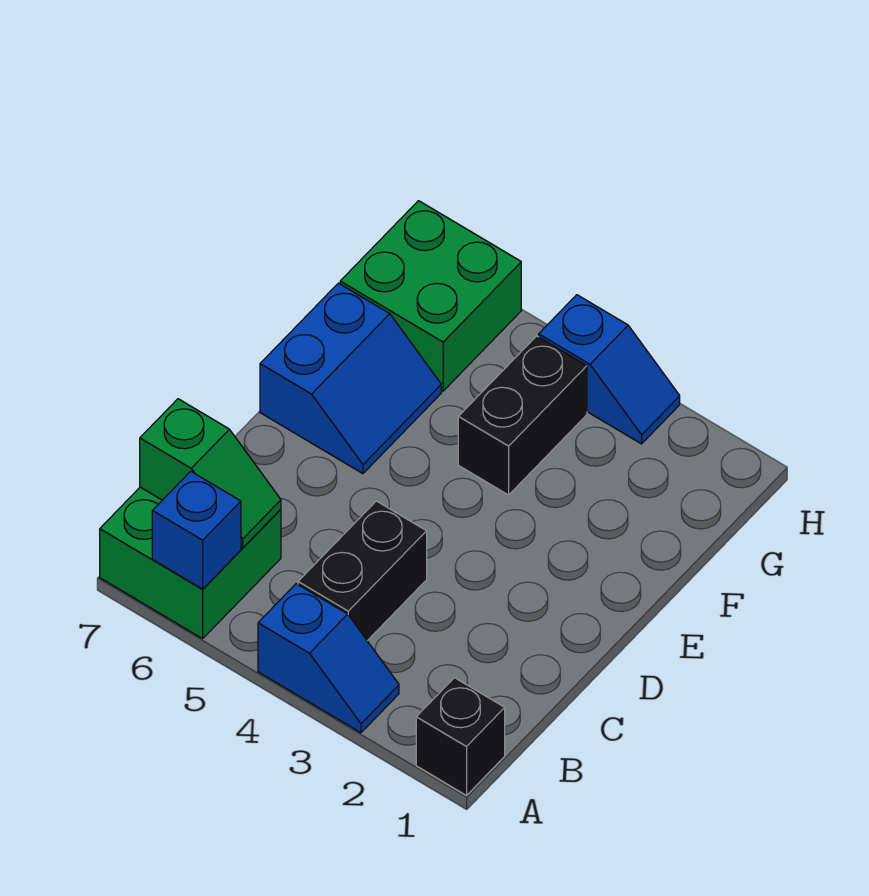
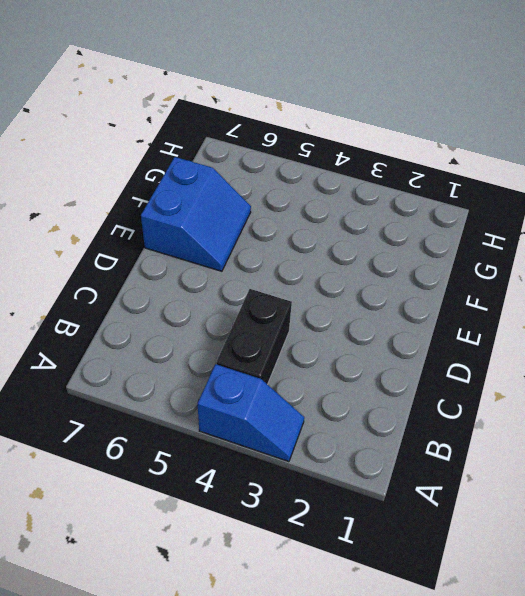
none -> black brick A1 level 1
none -> green brick A6:B7 level 1

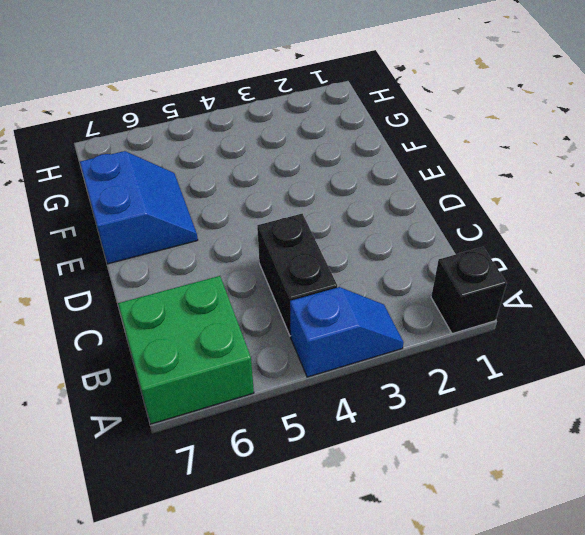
none -> black brick F4:G4 level 1
none -> green brick G6:H7 level 1

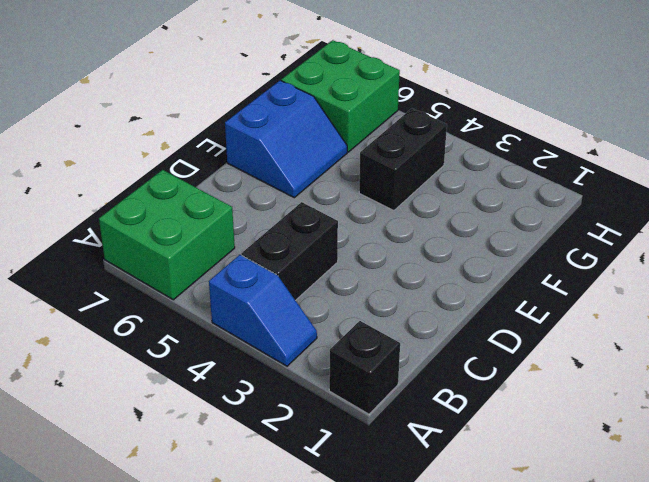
none -> blue slope H3:H4 level 1 top 4
none -> blue brick A6 level 2

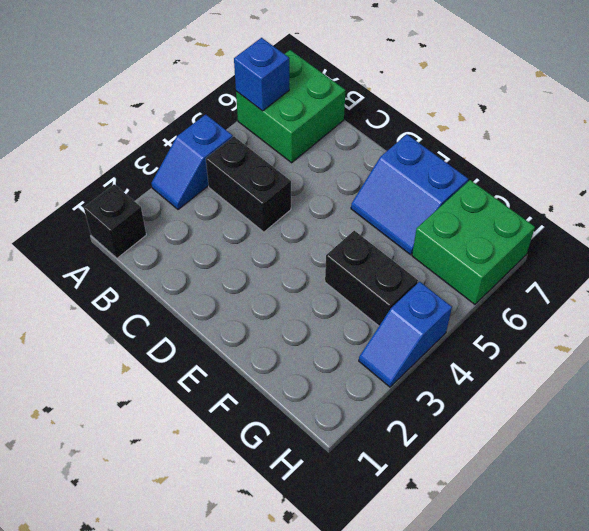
none -> green slope B6:B7 level 2 top 7

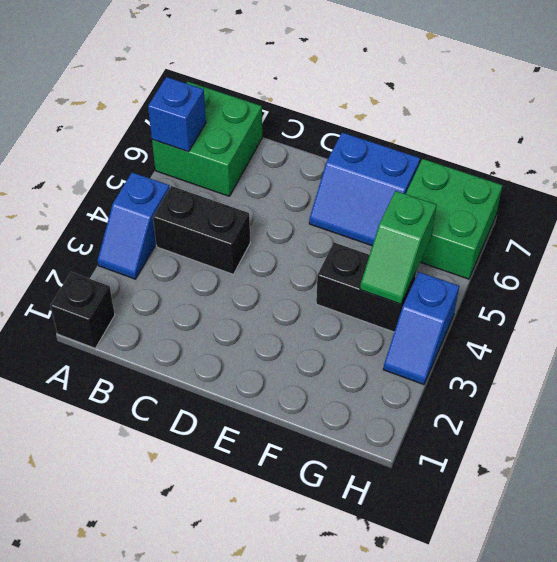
green slope G4:G5 level 2 top 5 -> green slope B6:B7 level 2 top 7

